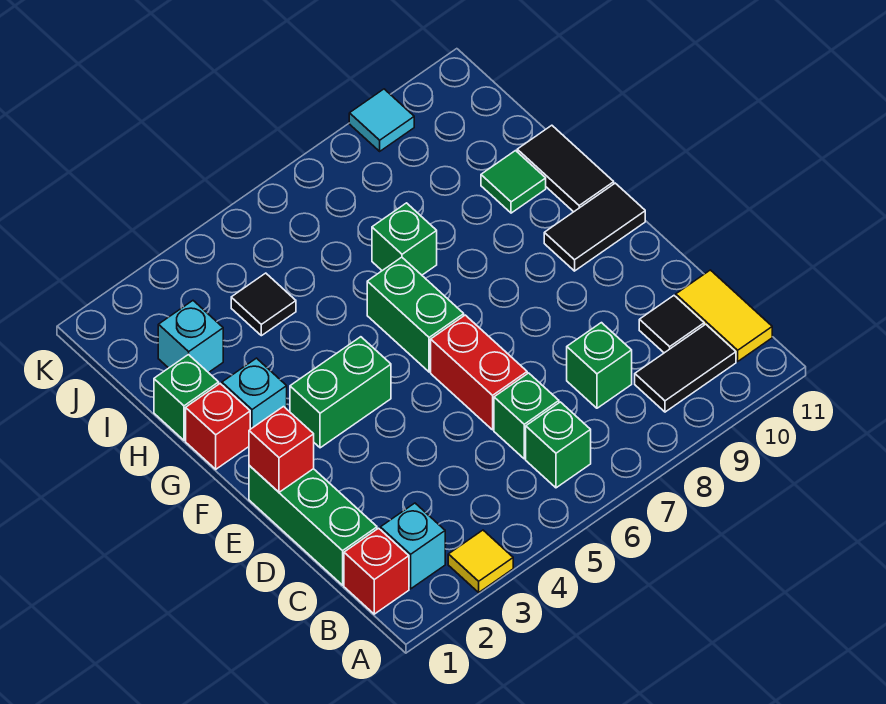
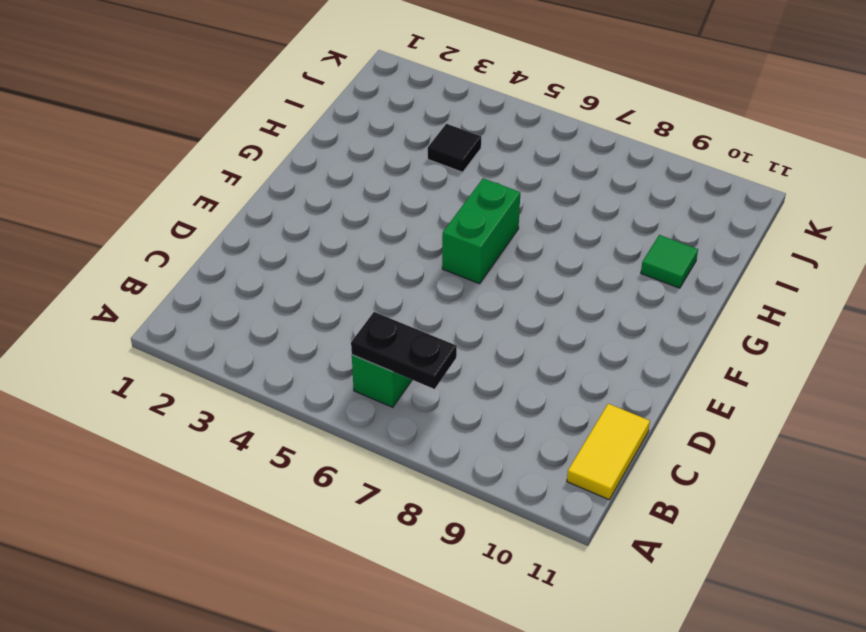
black plate B6:B7 level 2 -> none
none -> yellow tile A3 level 1
none -> red brick B1 level 1
none -> cyan brick B2 level 1

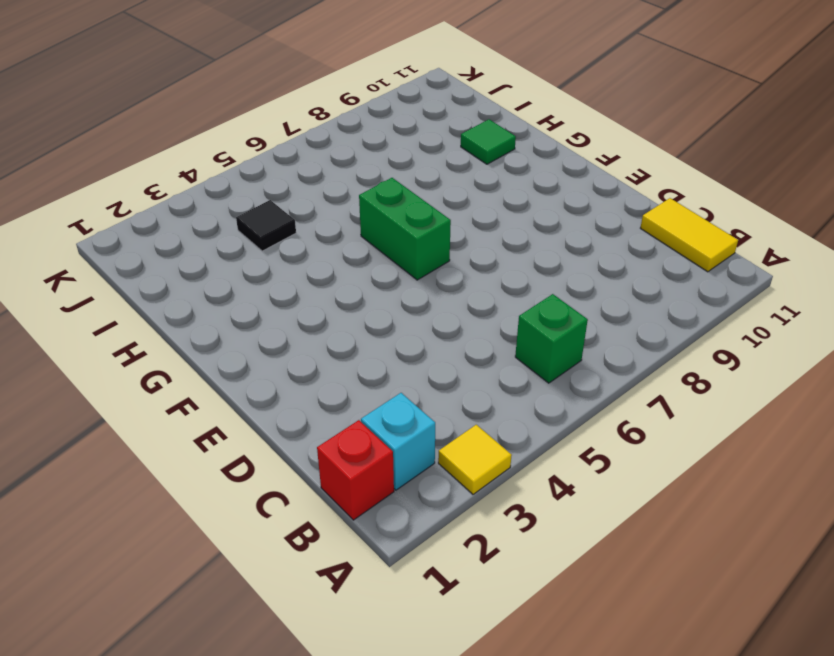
none -> black tile B9:B10 level 1
none -> green brick C1:E1 level 1
none -> green brick C6 level 1

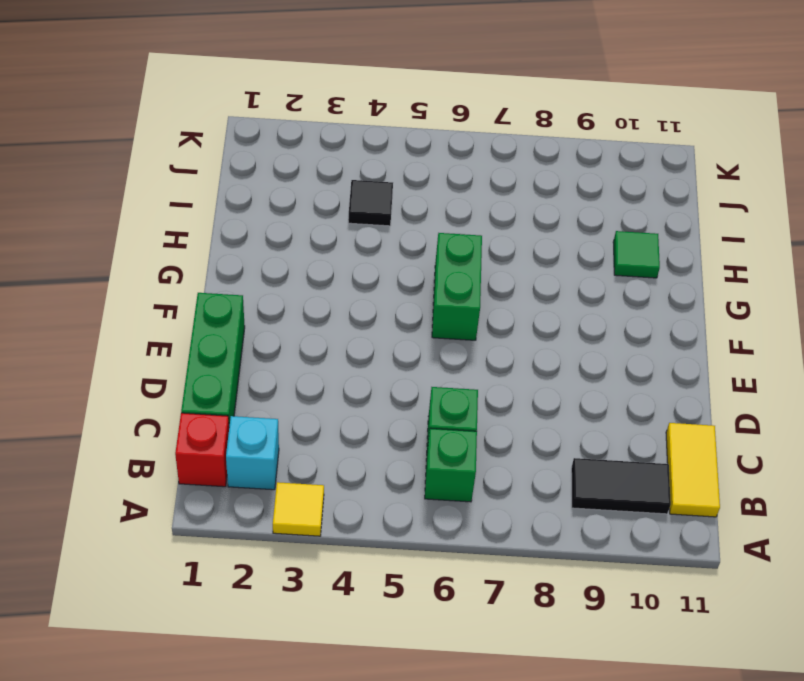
none -> green brick C8 level 1
none -> black tile C10 level 1
none -> red brick D6:E6 level 1

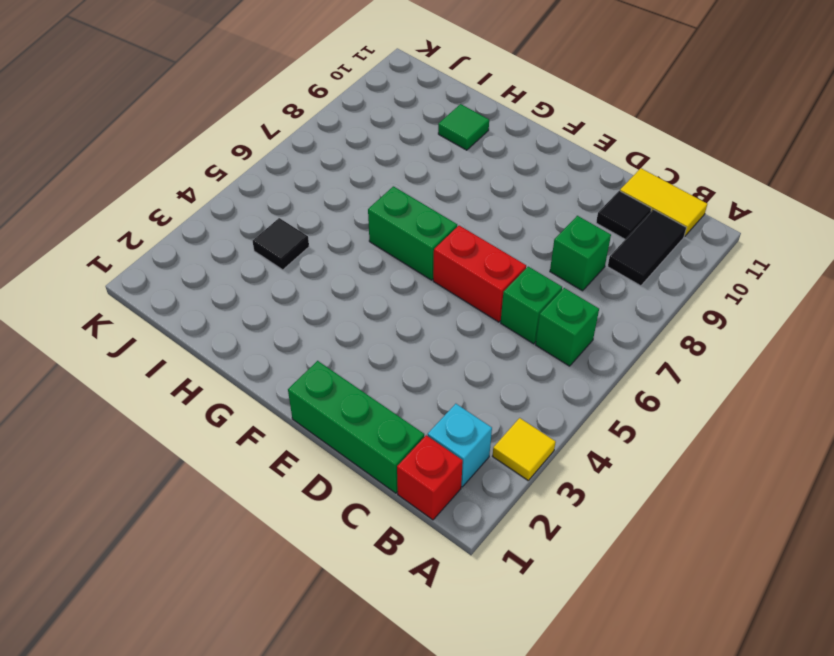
none -> green brick F3:F4 level 1
none -> black tile F10:F11 level 1
none -> red brick G1 level 1

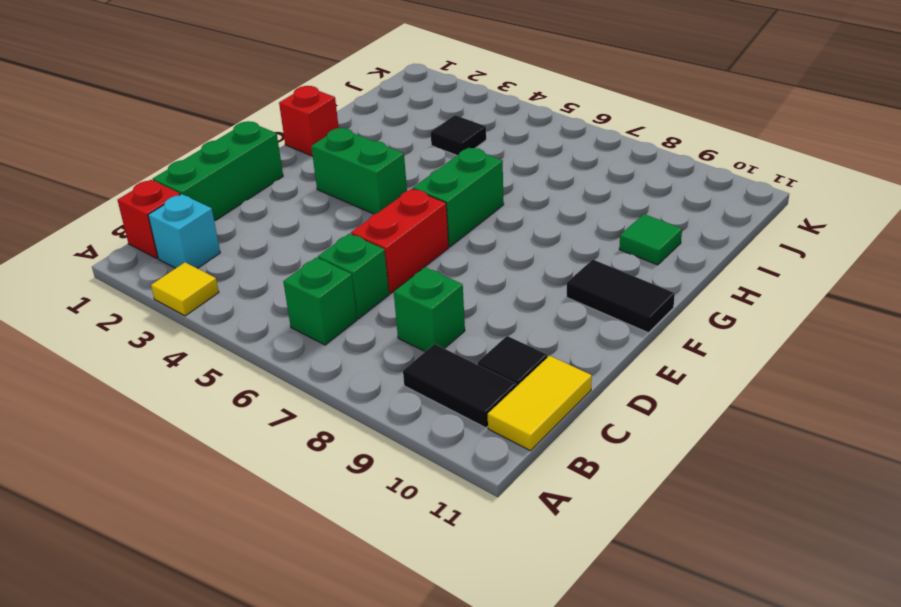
none -> cyan brick G2 level 1
none -> black tile G11:H11 level 1
none -> green brick H1 level 1

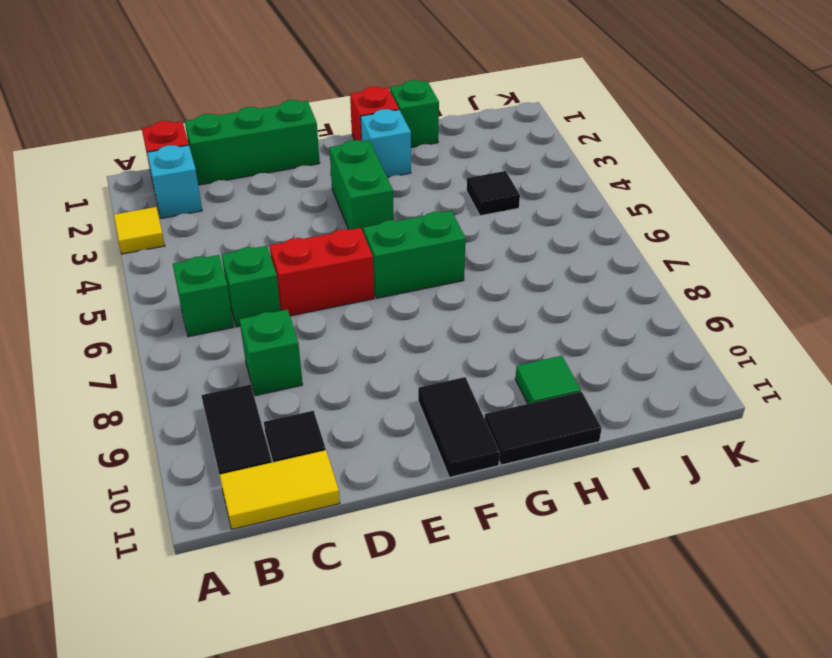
none -> green brick H7 level 1
none -> cyan brick I2 level 1
none -> cyan tile K9 level 1

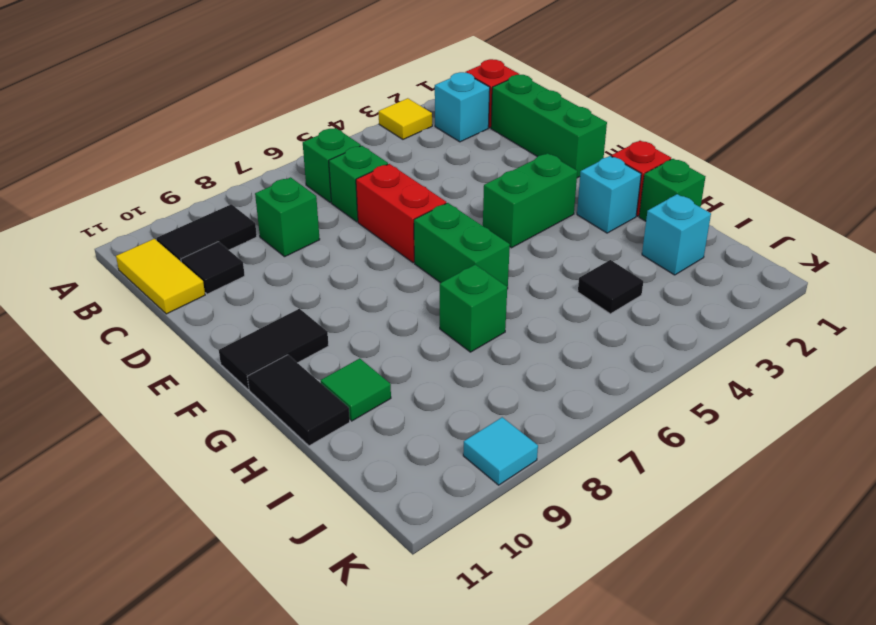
none -> red brick E1 level 2

